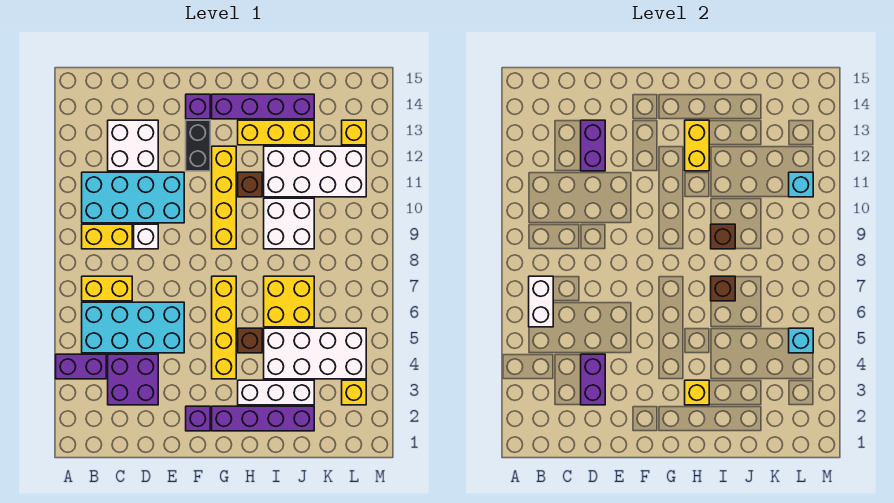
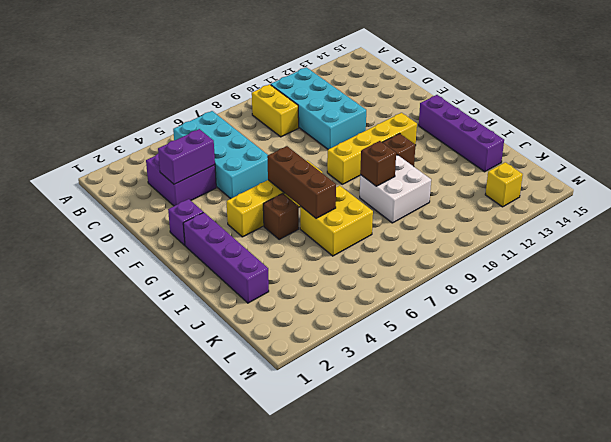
brown brick G6:I6 level 2 -> none
none -> purple brick A4:B4 level 1
none -> yellow brick B7:C7 level 1
none -> white brick C12:D13 level 1
none -> white brick D9 level 1

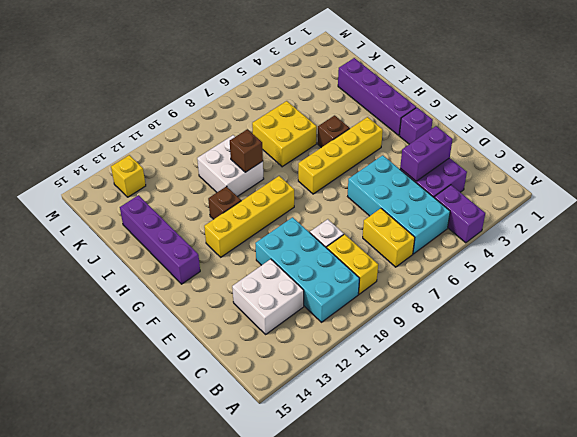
none -> black brick F12:F13 level 1
none -> purple brick F14 level 1
none -> white brick H3:J3 level 1
none -> yellow brick H13:J13 level 1

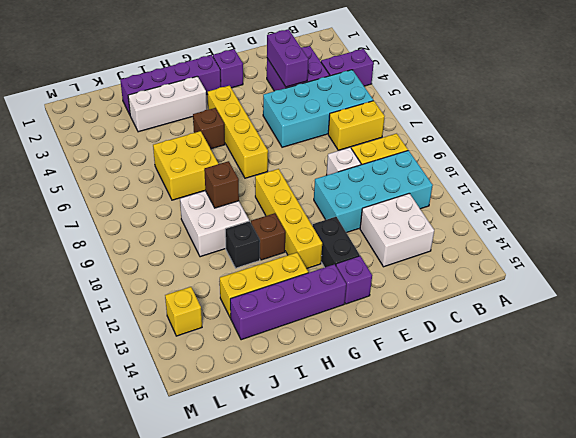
black brick I11 level 1 -> white brick I11:L12 level 1
none -> white brick I4:L5 level 1
none -> yellow brick L3 level 1
none -> white brick B6:B7 level 2
none -> purple brick D12:D13 level 2

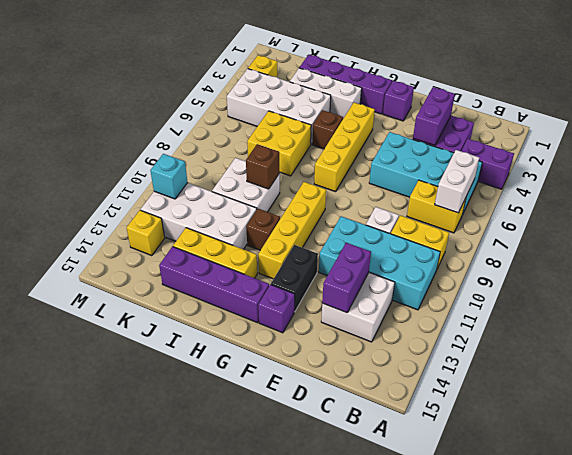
none -> yellow brick H3 level 2
none -> yellow brick H12:H13 level 2
none -> brown brick I7 level 2
none -> cyan brick L5 level 2

